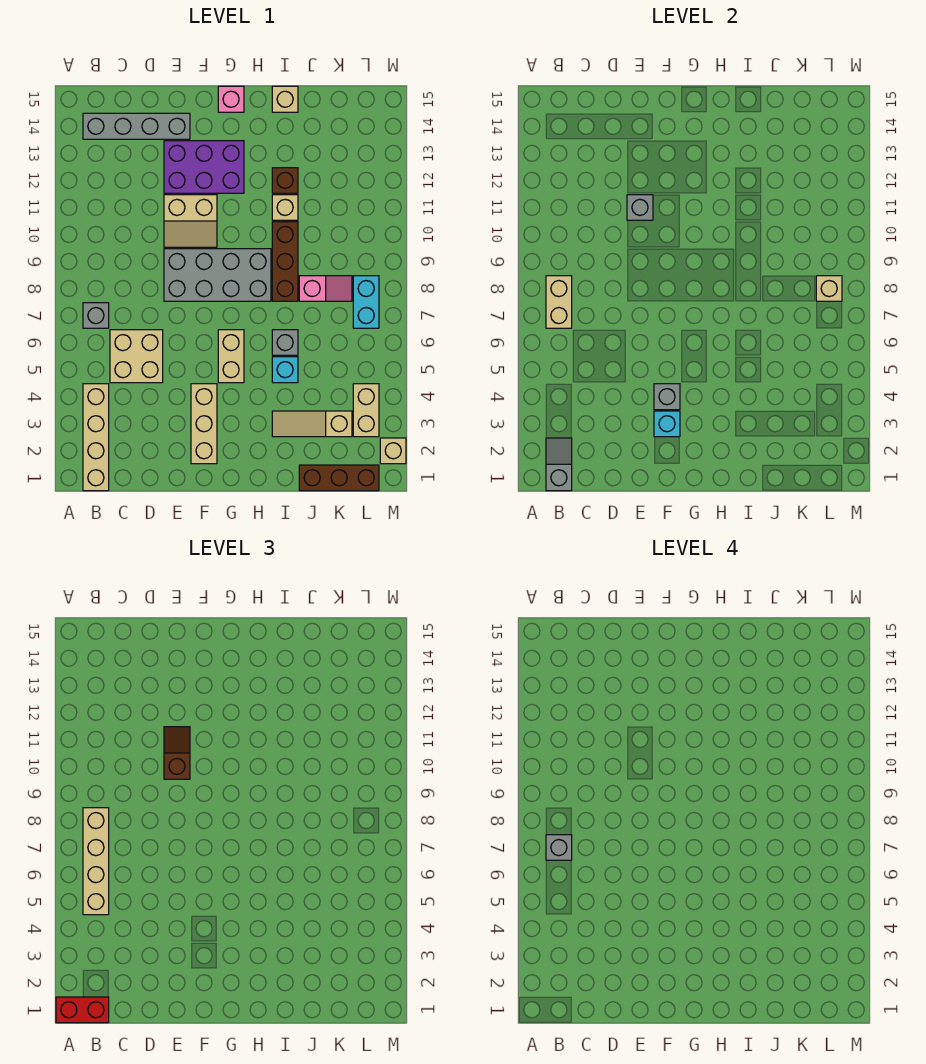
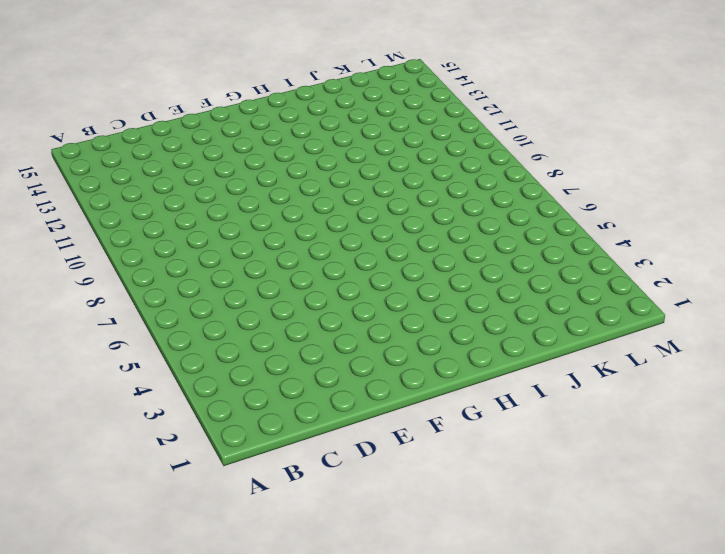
none -> tan brick B1:B4 level 1
none -> grey brick B7 level 1
none -> grey brick B14:E14 level 1
none -> tan brick C5:D6 level 1

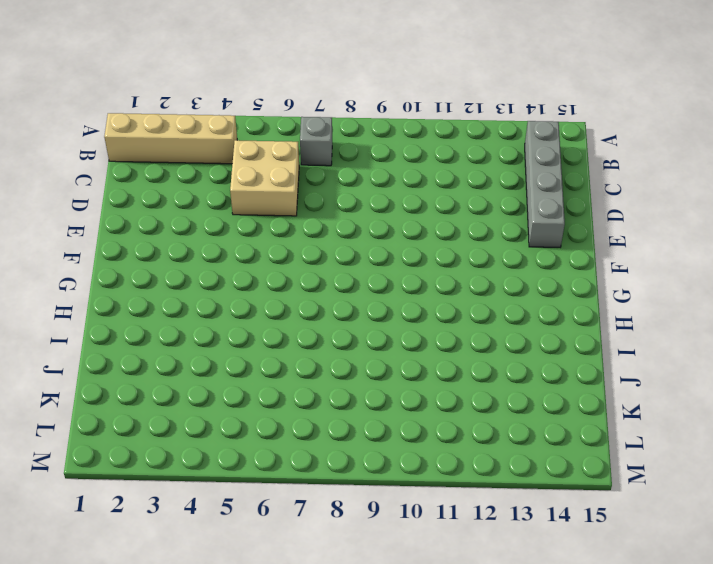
none -> grey brick E8:H9 level 1
none -> tan slope E10:F11 level 1 top 11
none -> purple brick E12:G13 level 1
none -> tan brick F2:F4 level 1

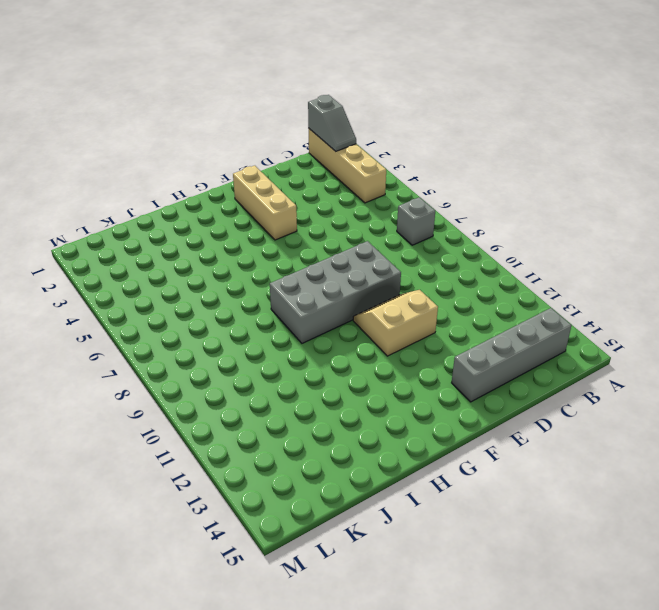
none -> tan brick C5:D6 level 1
none -> purple brick E12:G13 level 1
none -> tan brick G5:G6 level 1
none -> pink brick G15 level 1

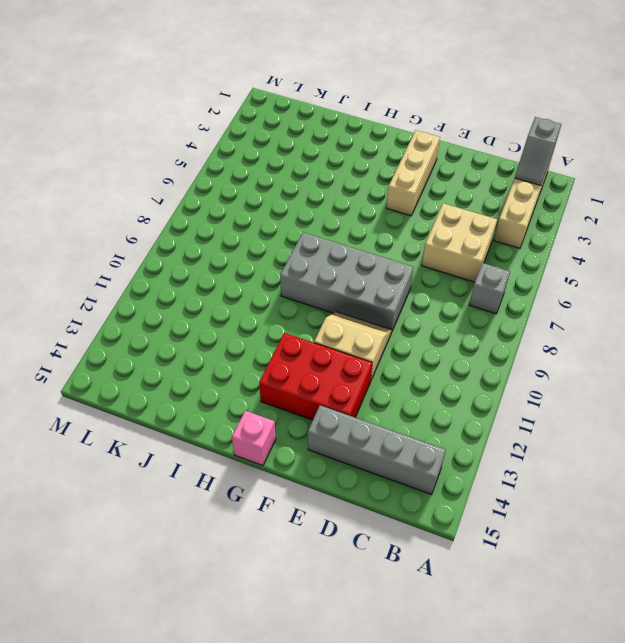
red brick E12:G13 level 1 -> purple brick E12:G13 level 1
none -> tan brick G5:G6 level 1
none -> tan slope I3:K3 level 1 top K
none -> cyan brick I5 level 1
none -> grey brick I6 level 1

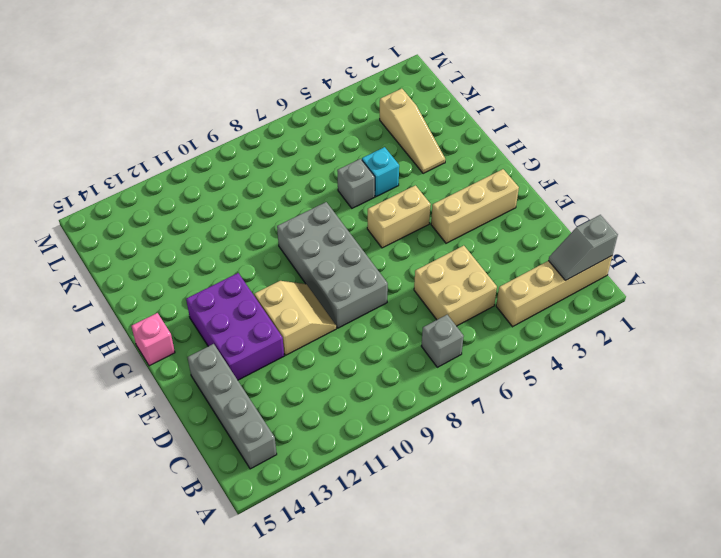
none -> brown brick I8:I10 level 1
none -> tan brick I11 level 1
none -> brown brick I12 level 1
none -> tan brick I15 level 1

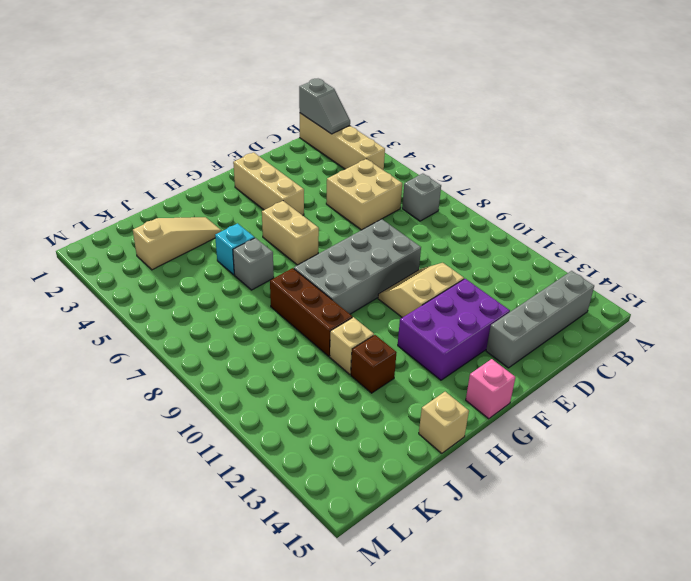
none -> brown brick J1:L1 level 1
none -> pink slope J8:K8 level 1 top J
none -> tan brick L3:L4 level 1
none -> cyan brick L7:L8 level 1

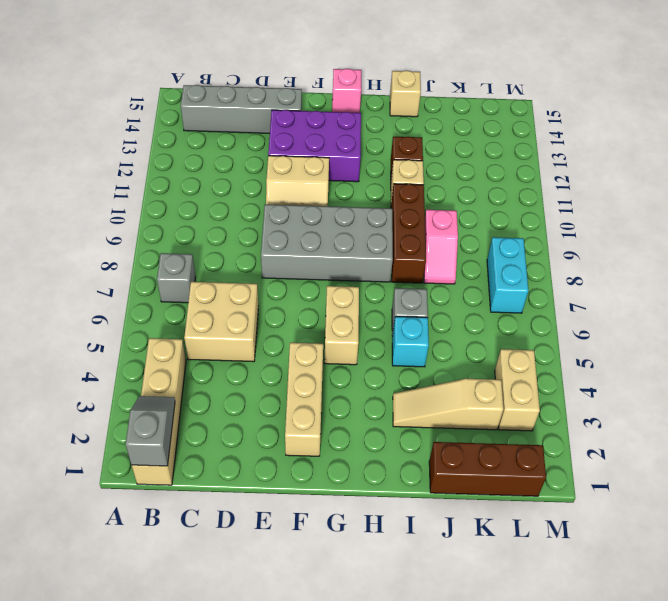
pink slope J8:J9 level 1 top 9 -> pink slope J8:K8 level 1 top J
none -> tan brick M2 level 1
none -> tan brick B7:B8 level 2
none -> grey brick E11 level 2
none -> cyan brick F3 level 2

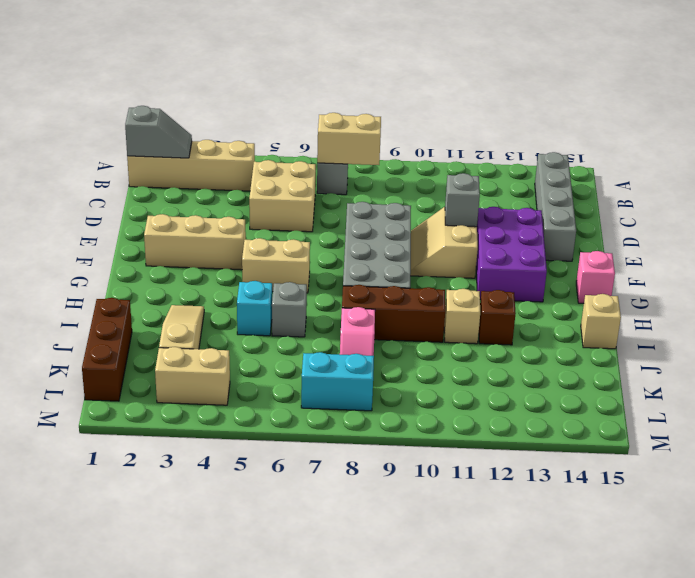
none -> tan brick M2 level 1
none -> cyan brick F3 level 2
none -> grey brick F4 level 2
none -> tan brick L8 level 2

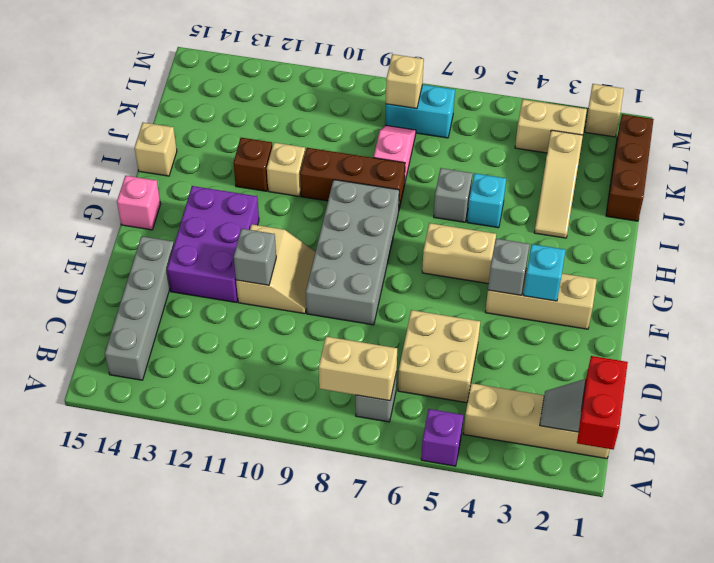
purple brick A5 level 1 -> none
none -> tan brick B5:B8 level 3
none -> brown slope E10:E11 level 3 top 10
none -> grey brick B7 level 4

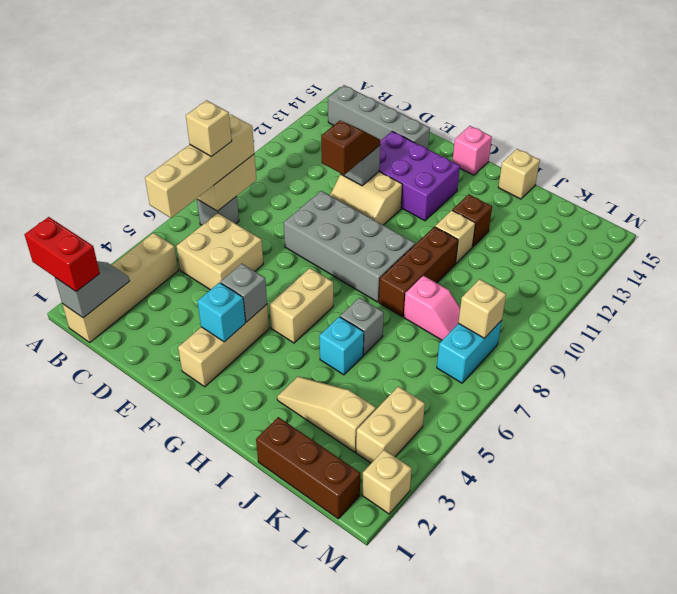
tan brick B7 level 4 -> grey brick B7 level 4

